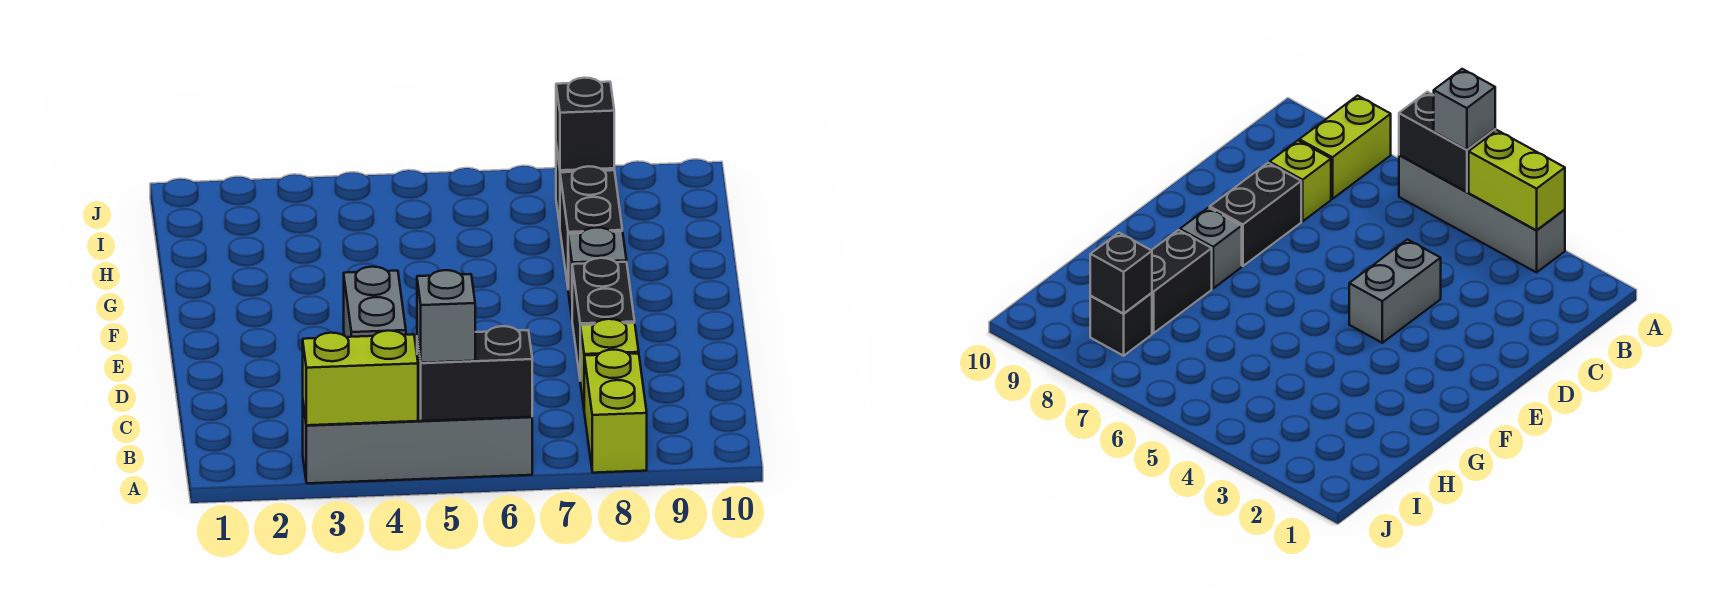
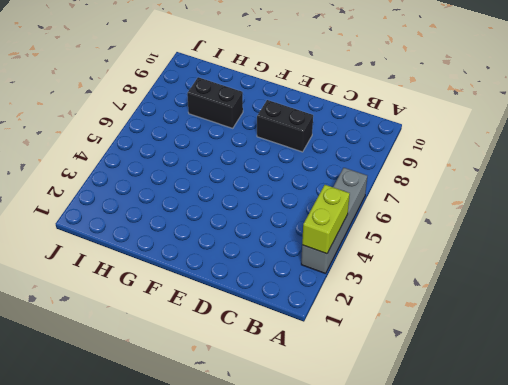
none -> lime brick A8:B8 level 1
none -> lime brick C8 level 1
none -> grey brick D4:E4 level 1

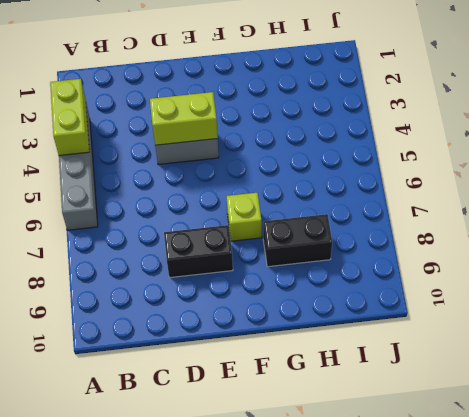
lime brick D4:E4 level 2 -> lime brick A8:B8 level 1
lime brick F7 level 1 -> lime brick C8 level 1
none -> grey brick F8 level 1
none -> black brick I8 level 1
none -> black brick A5:A6 level 2

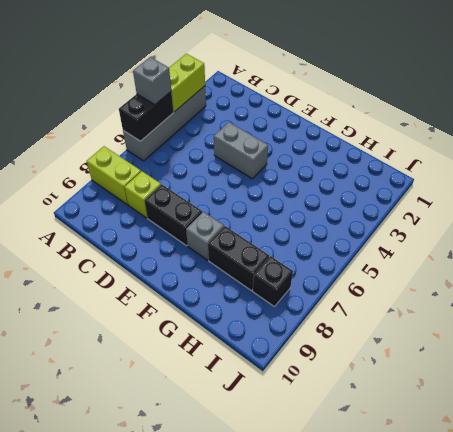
none -> black brick I8 level 2

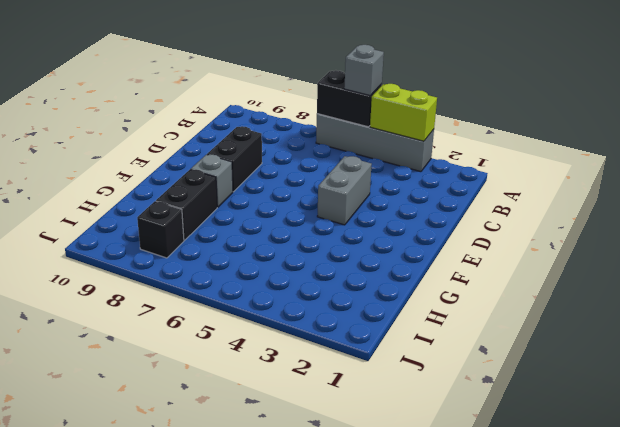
none -> lime brick A8:B8 level 1
none -> lime brick C8 level 1
none -> black brick I8 level 2

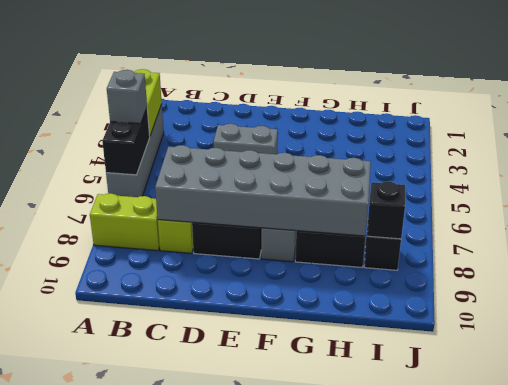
grey brick C7:H8 level 2 -> none

